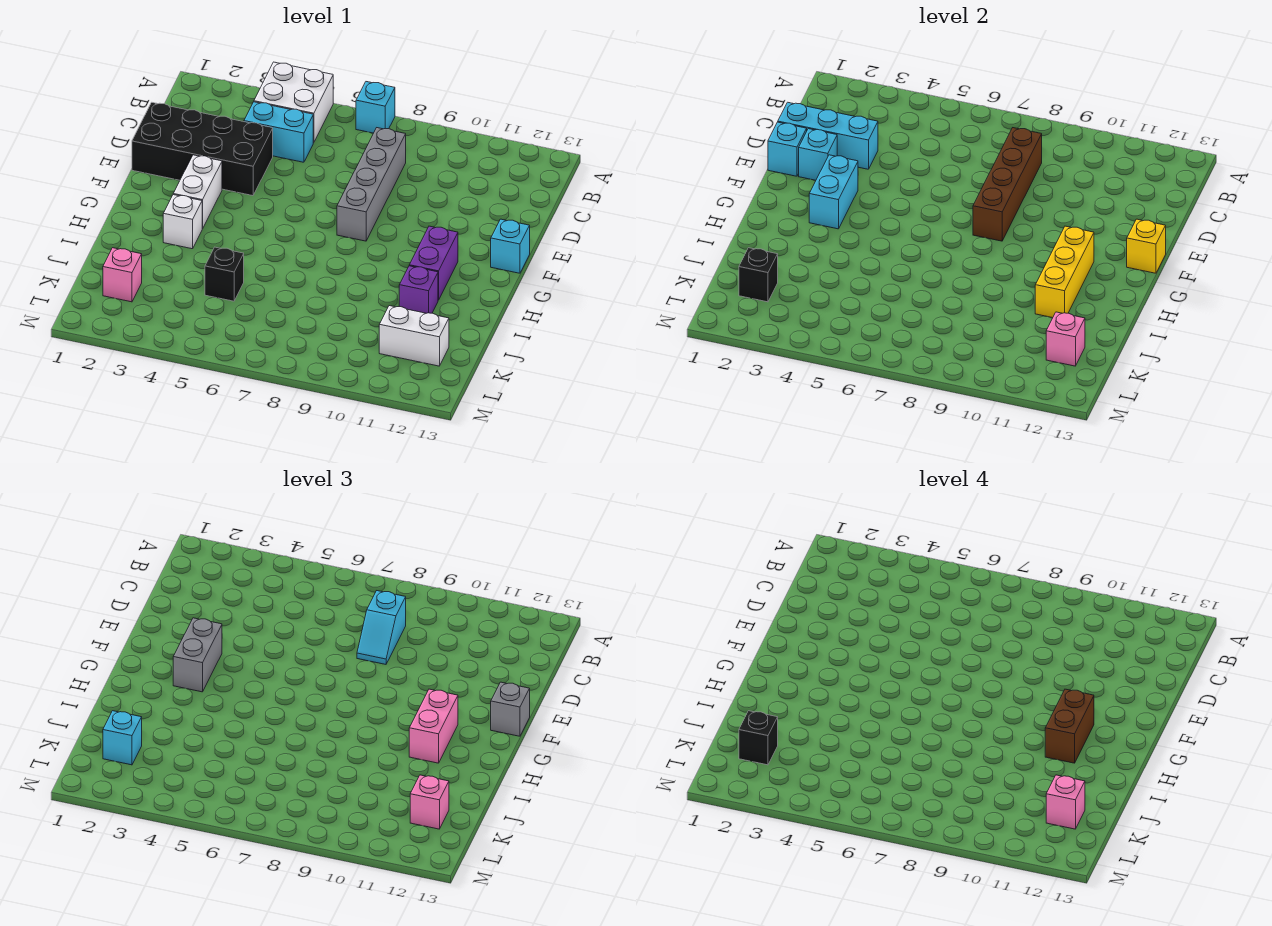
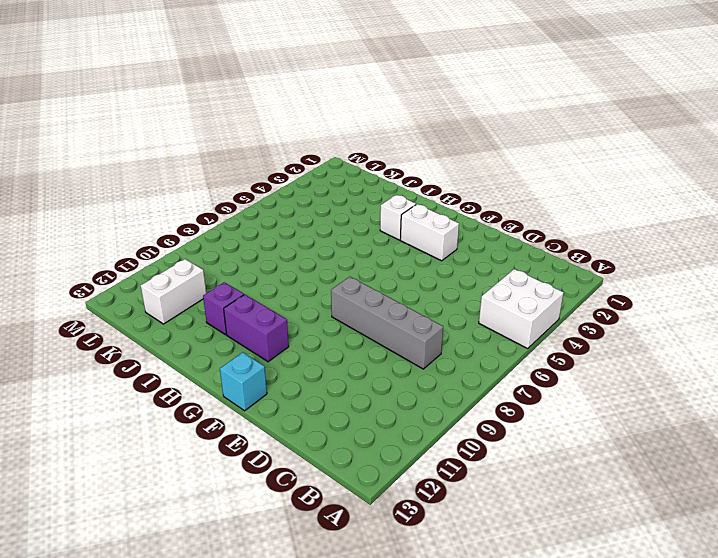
none -> cyan brick A7 level 1
none -> cyan brick C4:C5 level 1
none -> black brick D1:E4 level 1
none -> black brick J5 level 1

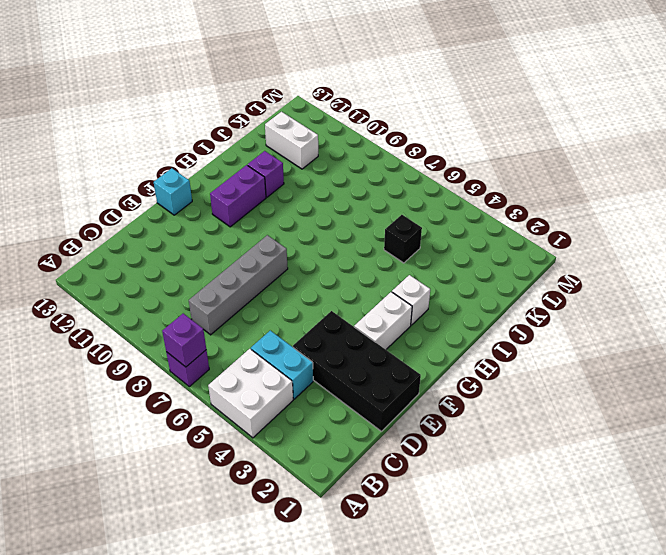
purple brick A7 level 1 -> cyan brick A7 level 1
purple brick A7 level 2 -> none
none -> pink brick K2 level 1
none -> brown brick C8:F8 level 2
none -> cyan brick D1:D3 level 2
none -> cyan brick E1 level 2

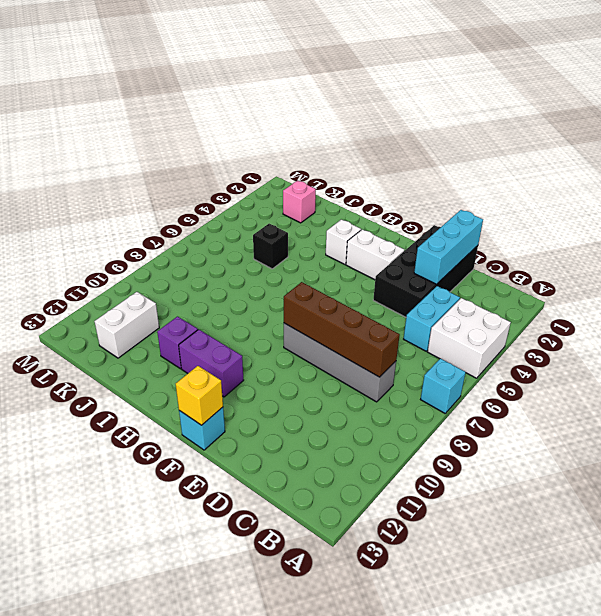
none -> cyan brick E1 level 2
none -> cyan brick E2 level 2
none -> cyan brick F3:G3 level 2
none -> yellow brick G11:I11 level 2

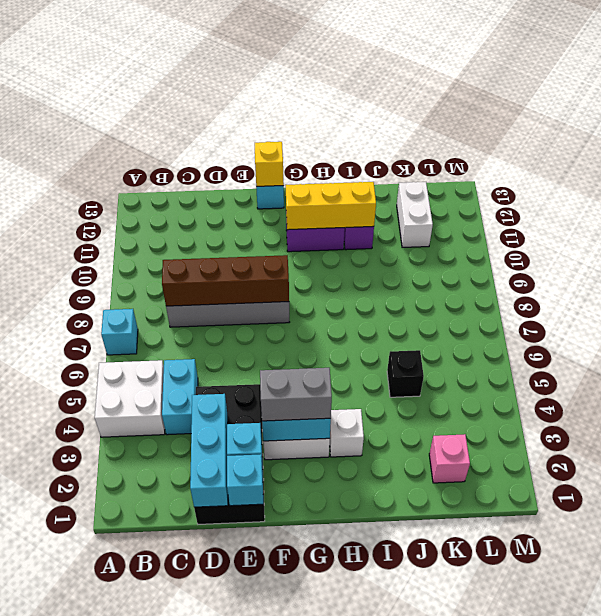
none -> black brick K2 level 2
none -> pink brick K12 level 2
none -> cyan slope C8:D8 level 3 top C
none -> grey brick F13 level 3

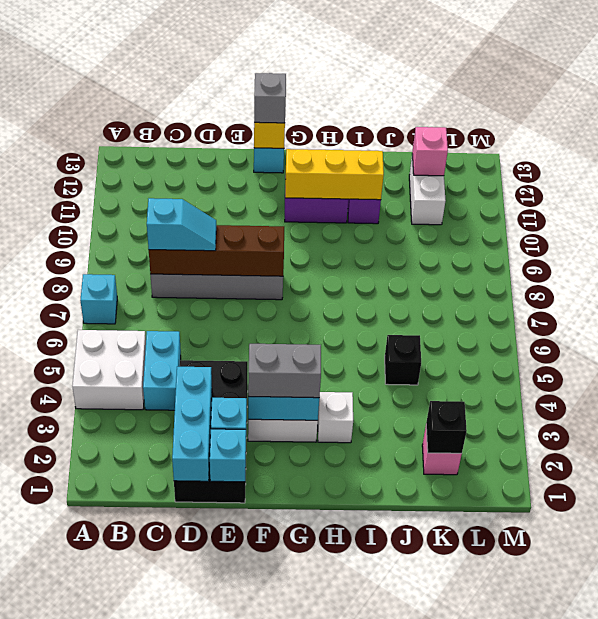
none -> pink brick G11:H11 level 3
none -> cyan brick K2 level 3
none -> pink brick K12 level 3
none -> brown brick G11:H11 level 4

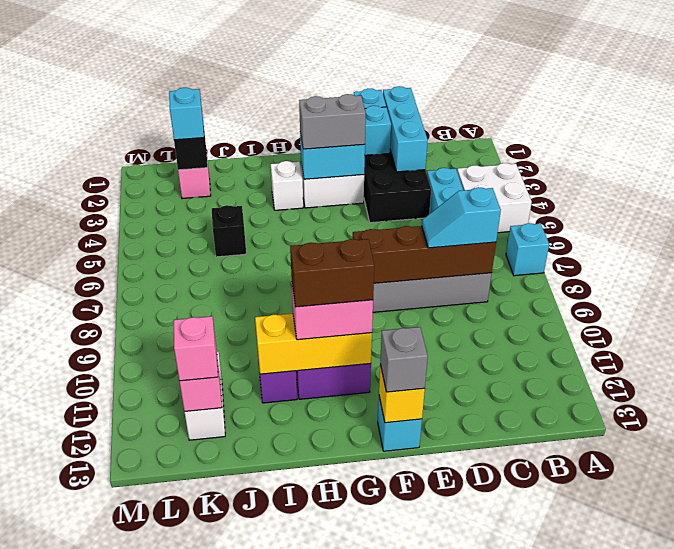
none -> black brick K2 level 4
none -> pink brick K12 level 4

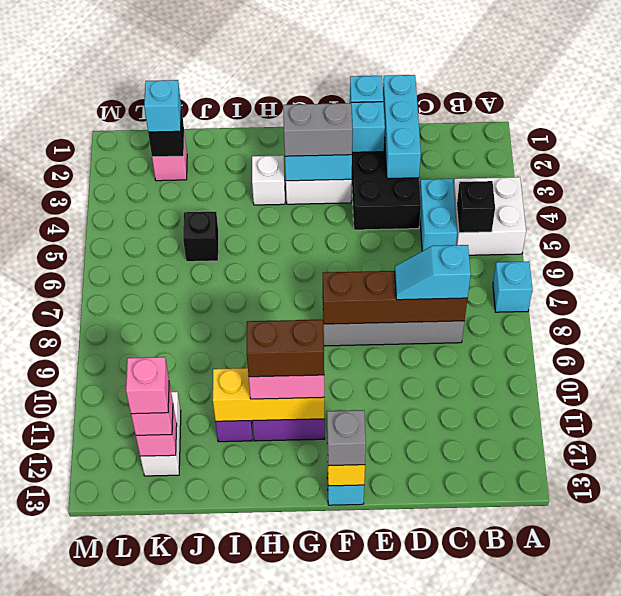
black brick B5 level 2 -> black brick K2 level 4

